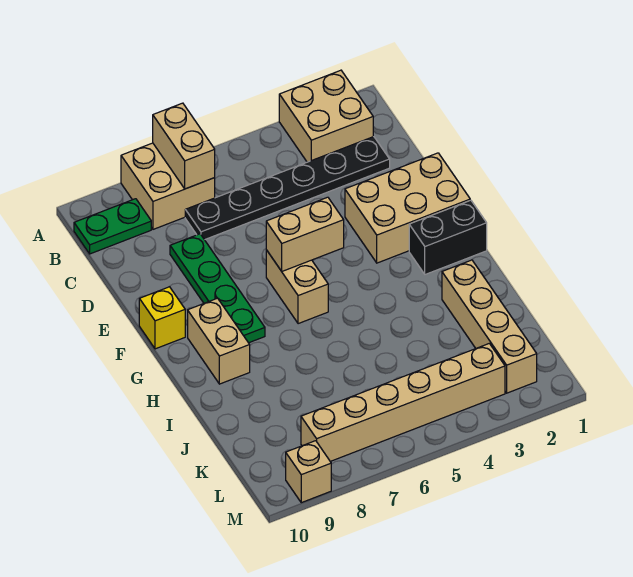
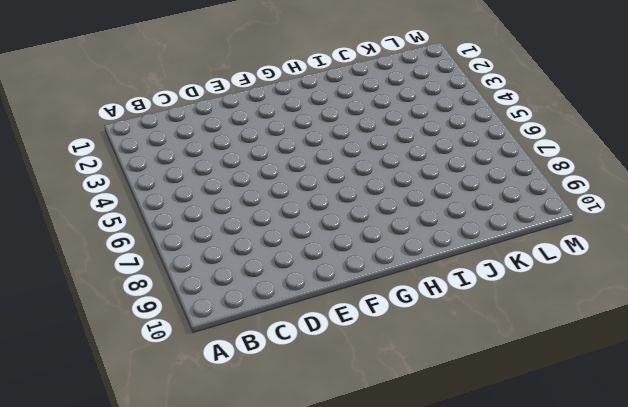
none -> tan brick A2:B3 level 1
none -> tan brick A7:B8 level 1
none -> green plate B9:B10 level 1

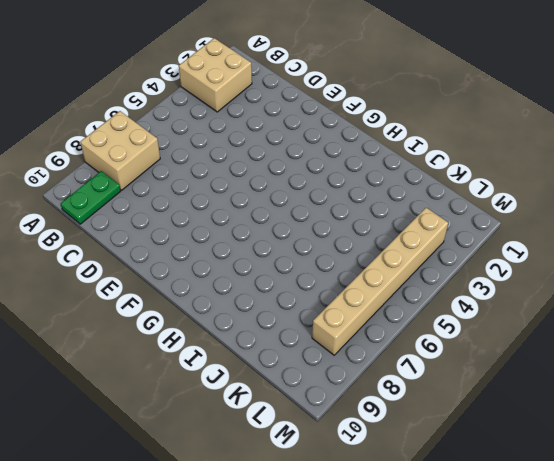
none -> black plate C2:C7 level 1
none -> green plate D8:G8 level 1
none -> tan brick E1:F3 level 1

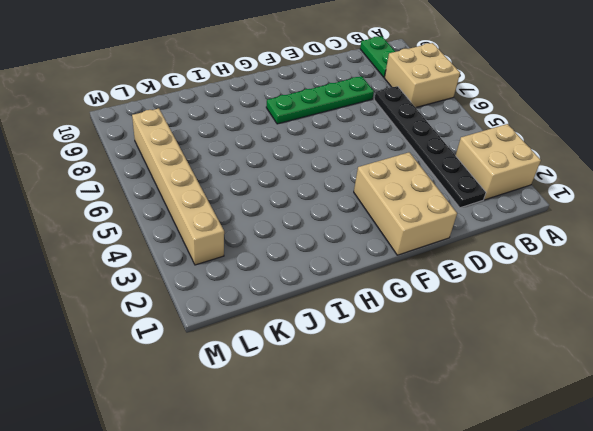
none -> tan brick F6:G6 level 1
none -> yellow brick F10 level 1
none -> black brick G1:G2 level 1

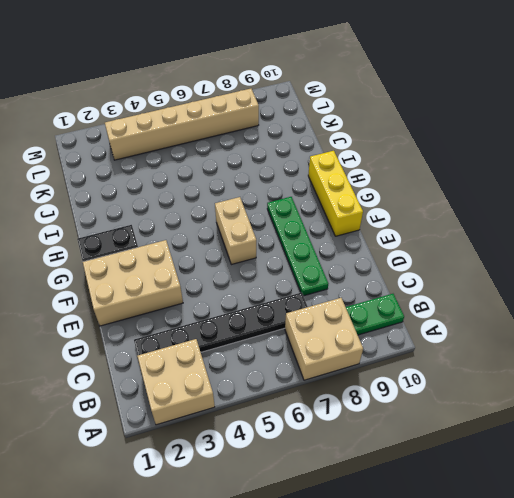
yellow brick F10:H10 level 1 -> yellow brick F10 level 1
none -> tan brick G9:H9 level 1
none -> tan brick I2:L2 level 1
none -> tan brick M9 level 1

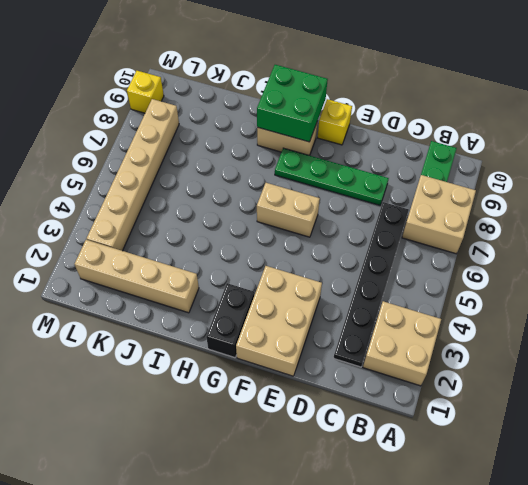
green brick G9:H10 level 2 -> none
yellow brick M9 level 1 -> tan brick M9 level 1
none -> tan brick A7:B7 level 2
none -> tan brick F5:F6 level 2

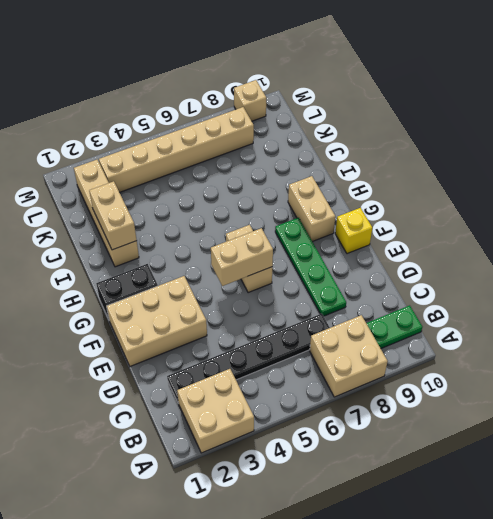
tan brick I2:J2 level 2 -> tan brick A7:B7 level 2

